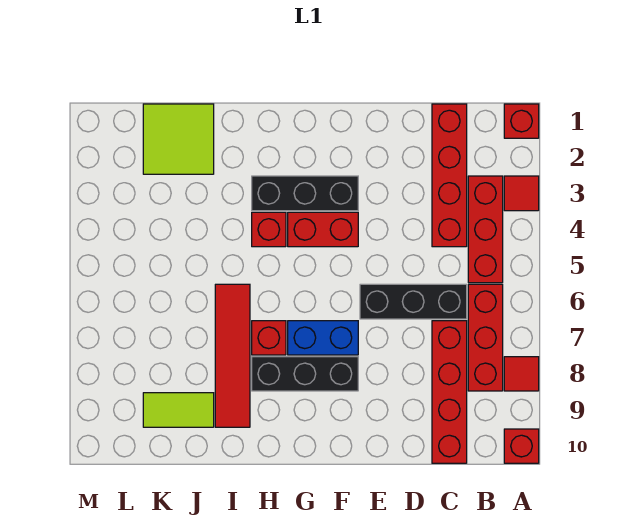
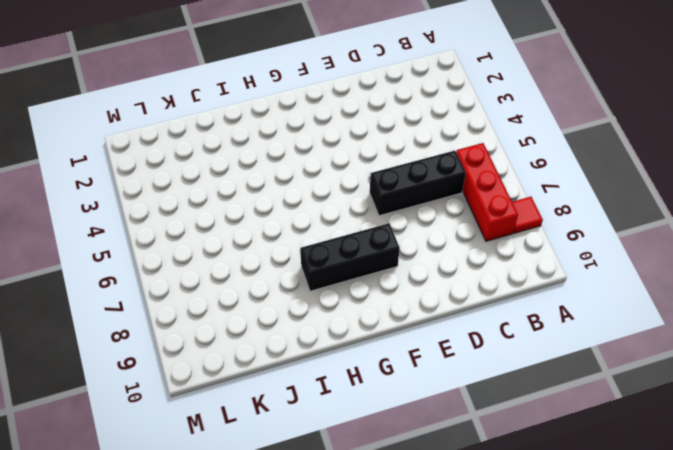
none -> red brick A1 level 1
none -> red tile A3 level 1
none -> red brick A10 level 1

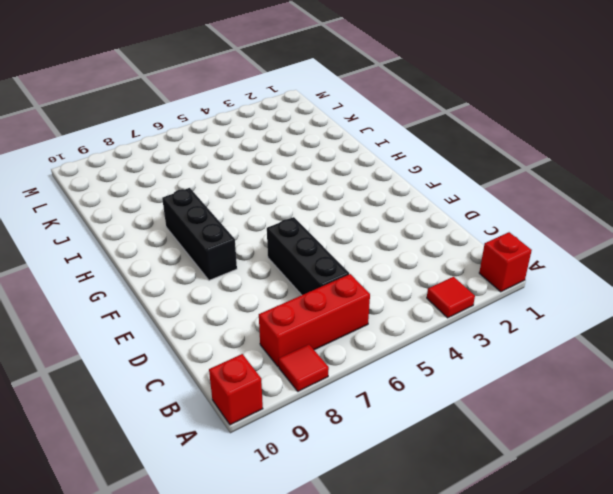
none -> red brick B3:B5 level 1
none -> red brick C1:C4 level 1
none -> red brick C7:C10 level 1

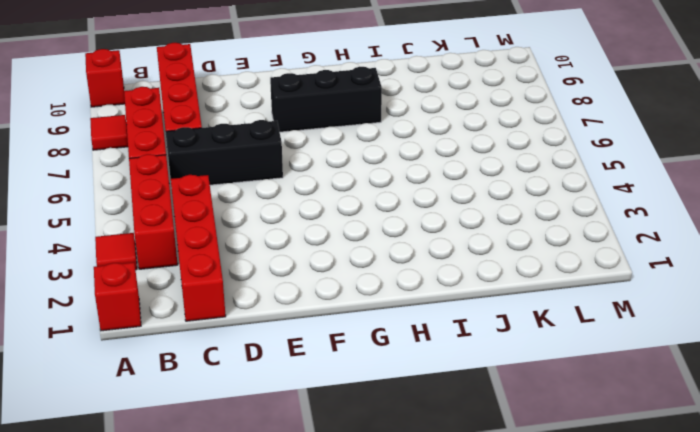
none -> black brick F3:H3 level 1
none -> red brick F4:G4 level 1
none -> blue brick F7:G7 level 1

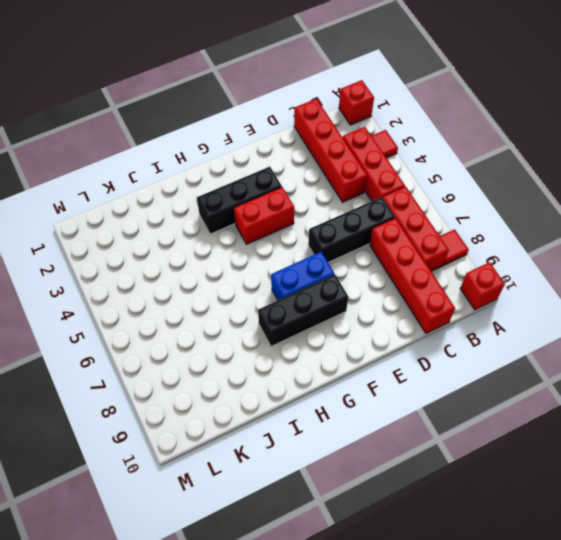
none -> red brick H4 level 1
none -> red brick H7 level 1
none -> red tile I6:I9 level 1

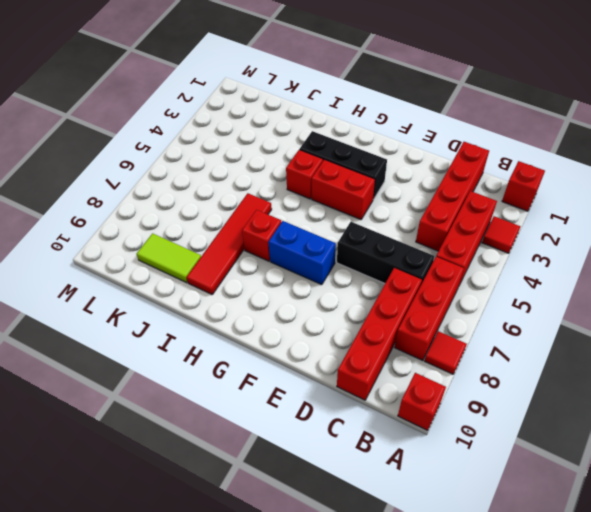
none -> black brick F8:H8 level 1
none -> lime tile J1:K2 level 1

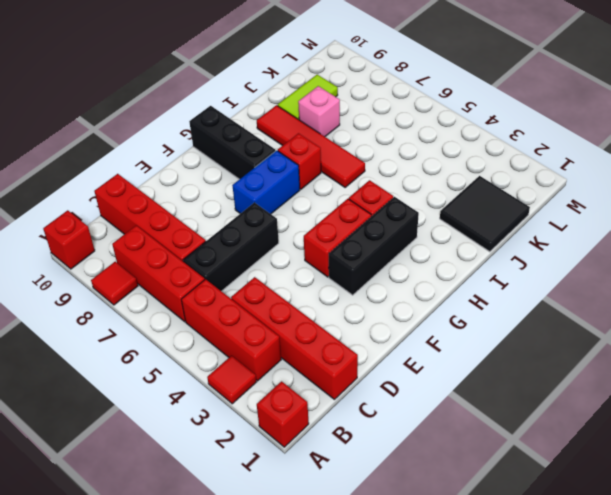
black brick G8:G10 level 1 -> black brick F8:H8 level 1
black tile J1:K2 level 1 -> lime tile J1:K2 level 1
pink brick J8 level 1 -> none

